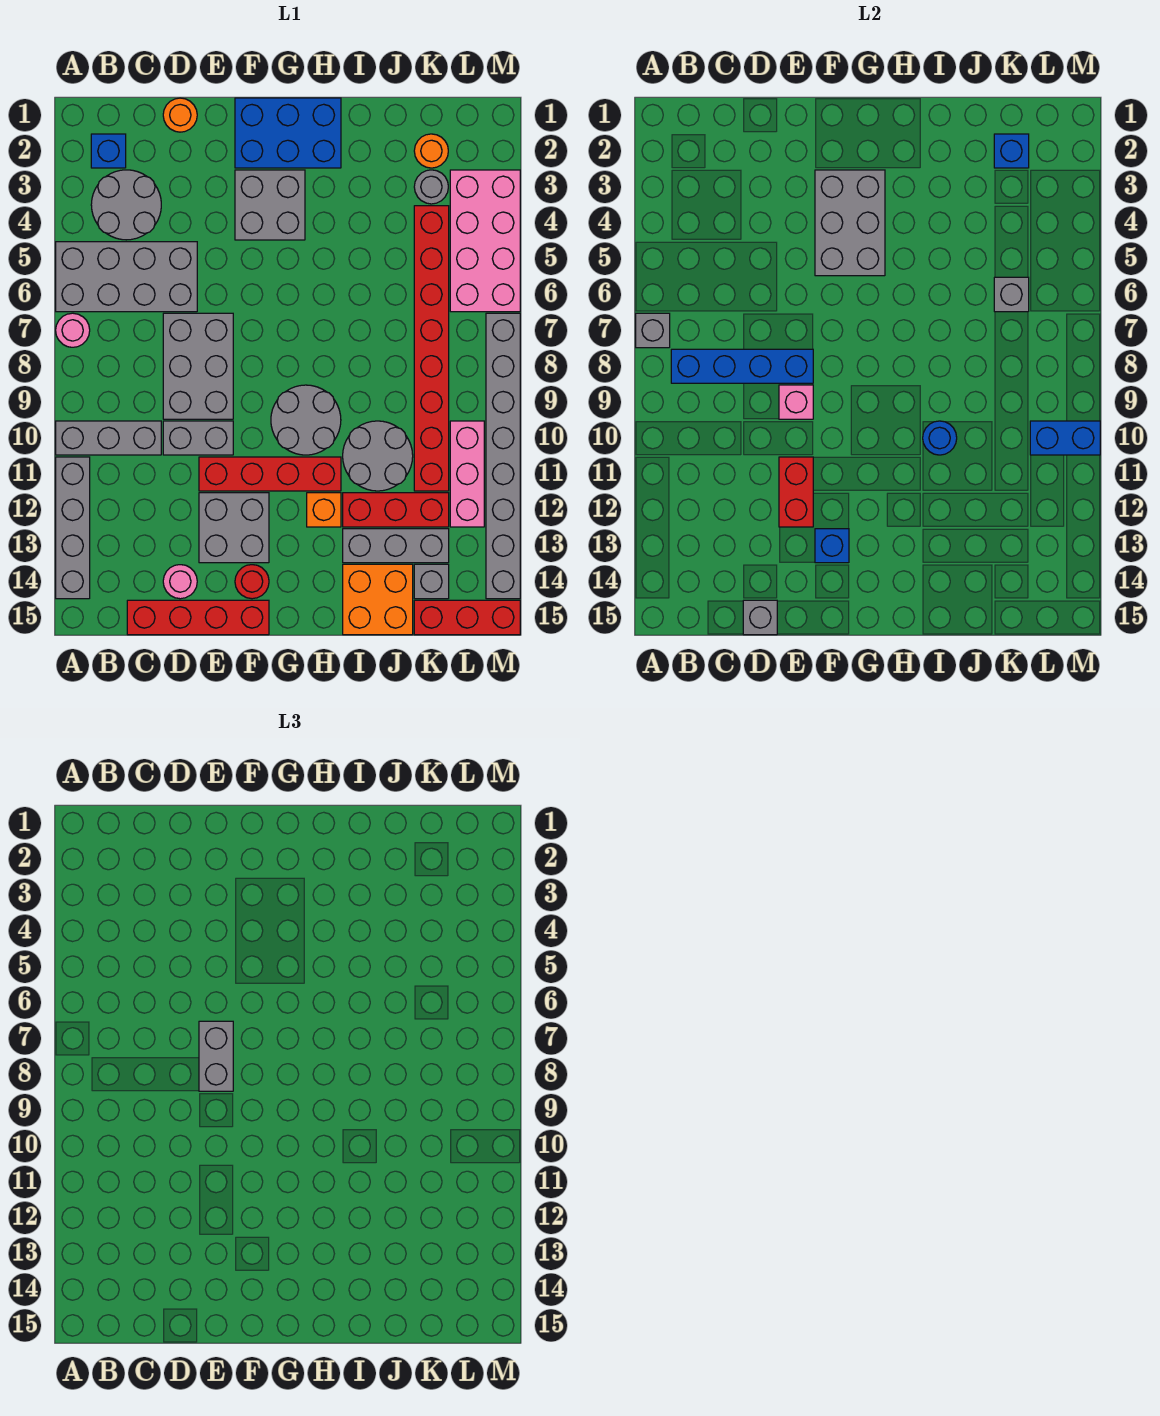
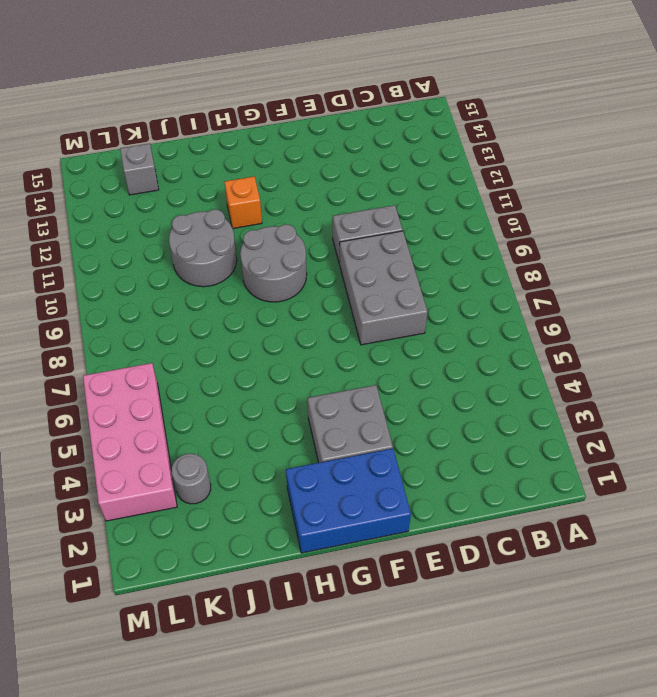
none -> grey brick A5:D6 level 1
none -> pink round brick A7 level 1
none -> grey brick A10:C10 level 1
none -> grey brick A11:A14 level 1

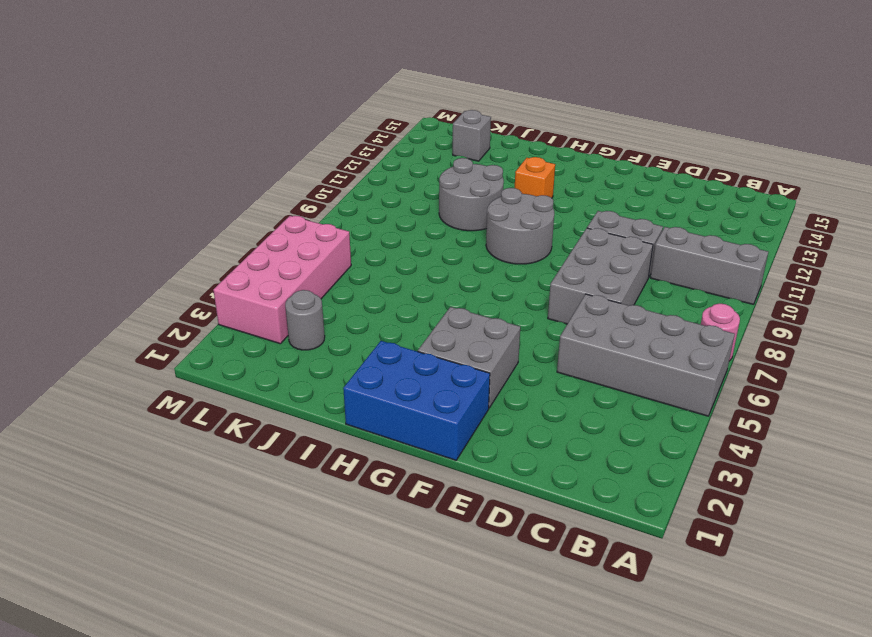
none -> grey brick A11:A14 level 1
none -> blue brick B2 level 1
none -> grey round brick B3:C4 level 1
none -> red brick C15:F15 level 1

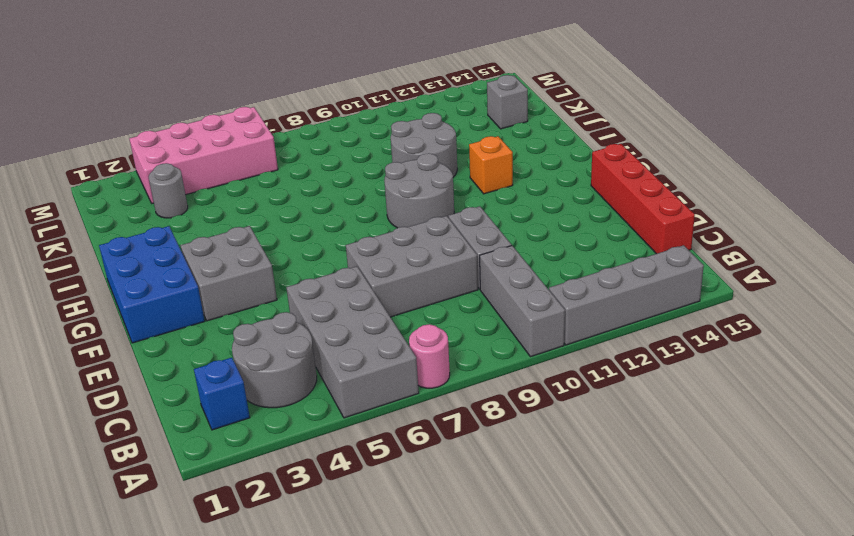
none -> orange round brick D1 level 1
none -> pink round brick D14 level 1
none -> red brick E11:H11 level 1
none -> grey brick E12:F13 level 1

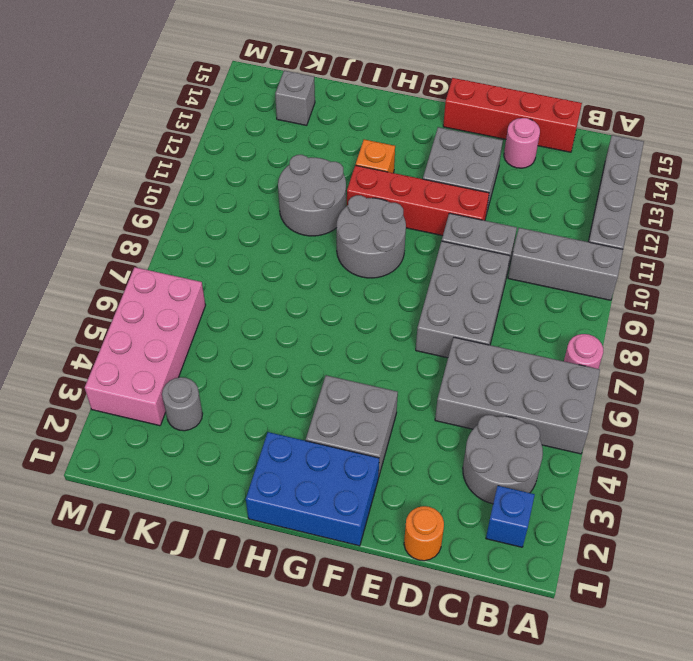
none -> red round brick F14 level 1
none -> red brick I12:K12 level 1
none -> grey brick I13:K13 level 1
none -> orange brick I14:J15 level 1

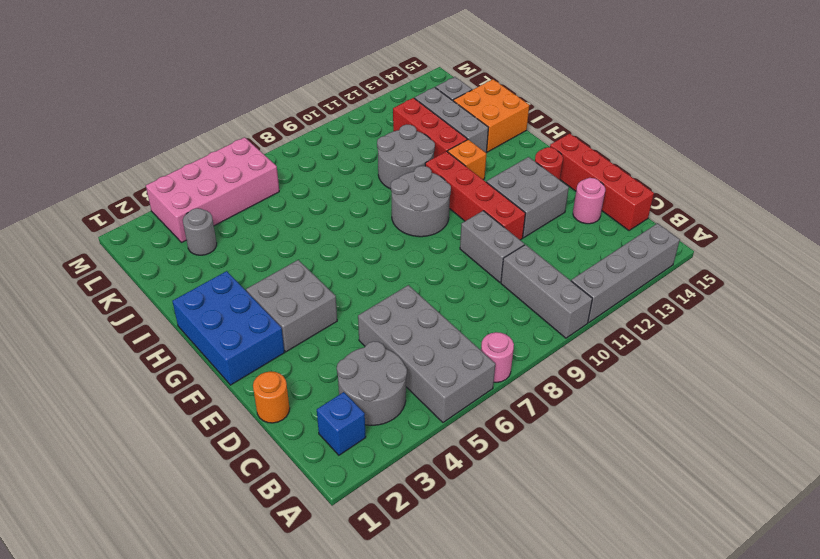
none -> grey brick D7:E9 level 1
none -> orange round brick K2 level 1
none -> red brick K4:K11 level 1
none -> red brick K15:M15 level 1

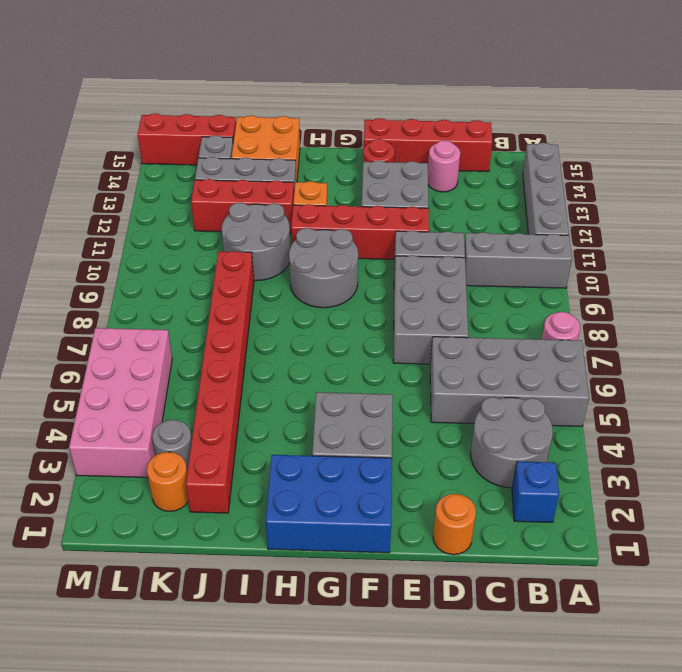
red brick J2:J9 level 1 -> red brick K4:K11 level 1
none -> pink brick L10:L12 level 1
none -> grey brick M7:M14 level 1
none -> grey brick A7 level 2
none -> blue brick B8:E8 level 2

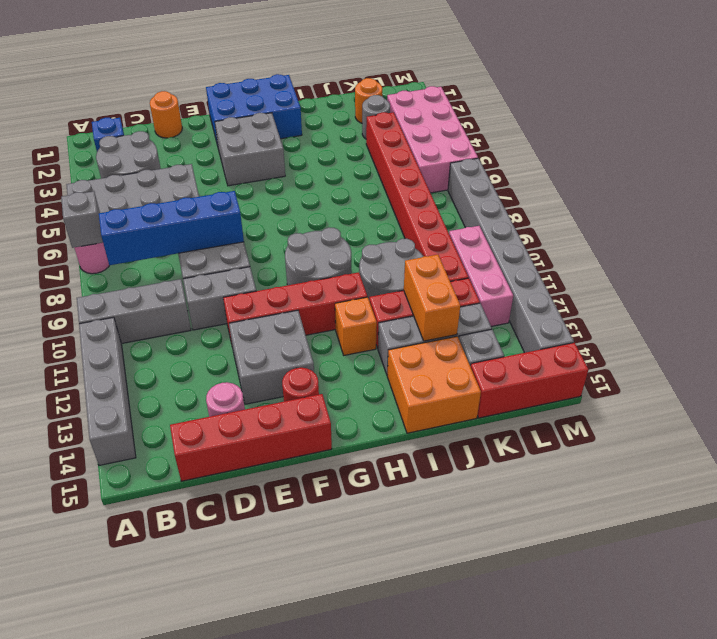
orange brick J12:J13 level 2 -> none
none -> grey brick D15 level 2
none -> pink brick E9 level 2
none -> red brick E11:E12 level 2
none -> grey brick F3:G5 level 2

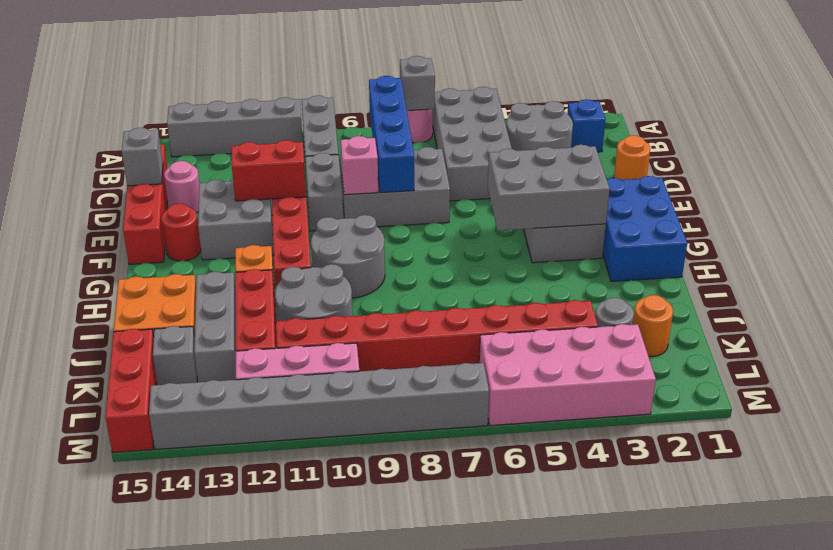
none -> blue brick F13 level 2
none -> blue round brick I10 level 2
none -> blue brick K2 level 2
none -> grey brick K6 level 2

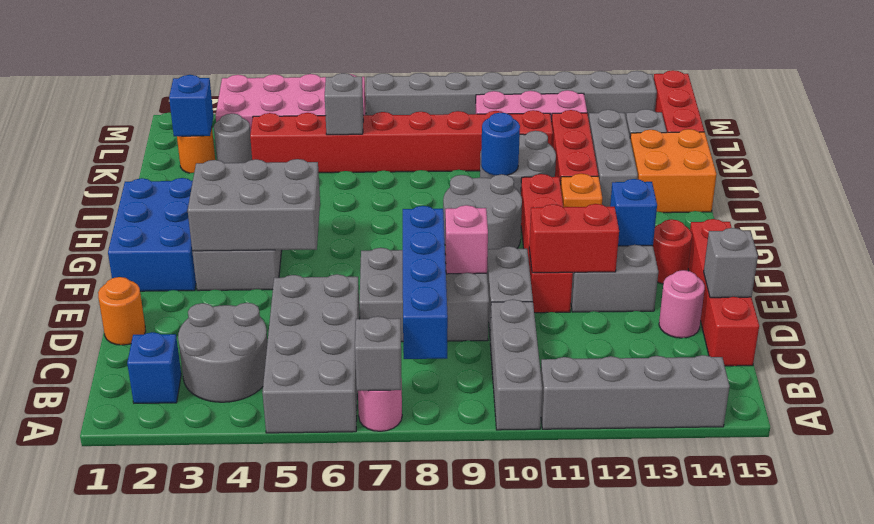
none -> blue brick L10:M10 level 2
none -> grey brick E7:E8 level 3

